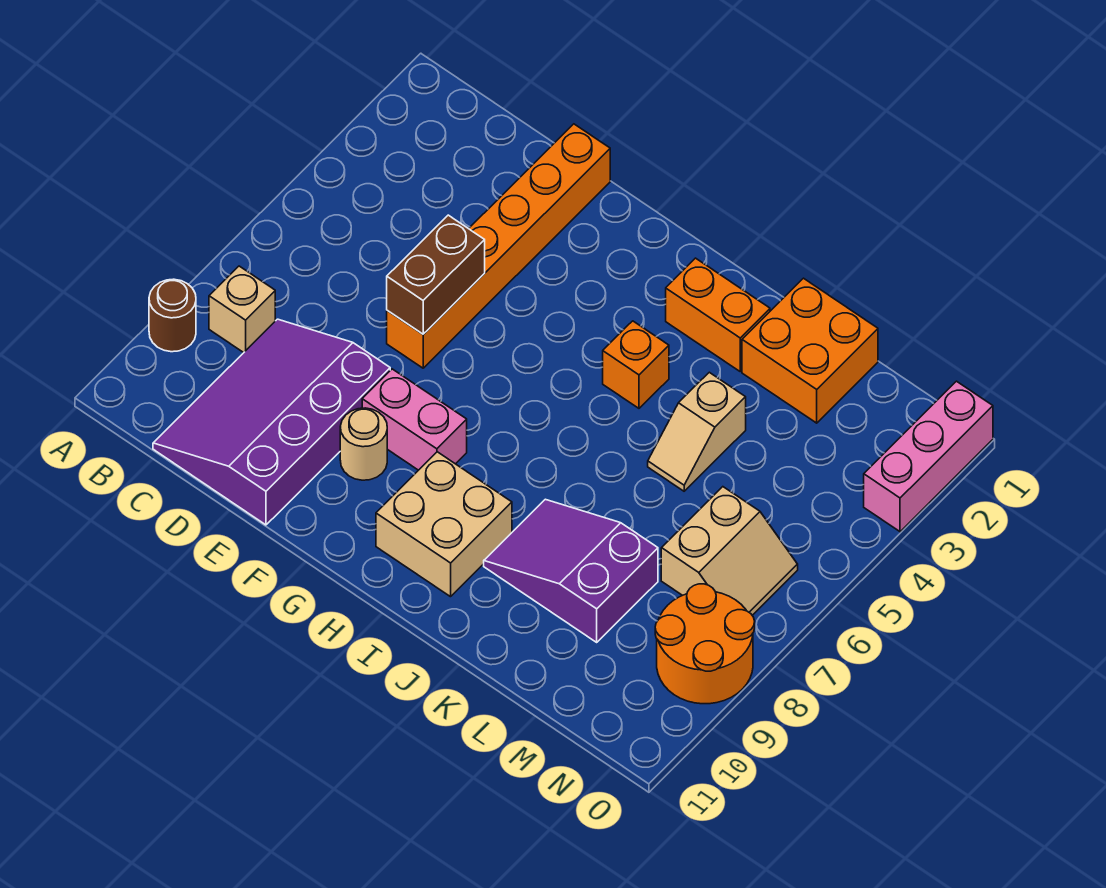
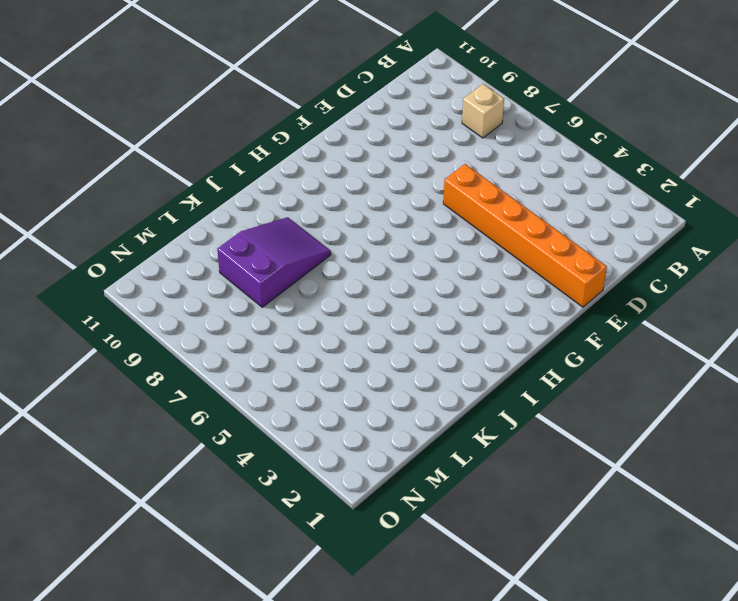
none -> brown round brick A9 level 1
none -> purple slope C8:E11 level 1 top E
none -> pink brick F8:G8 level 1

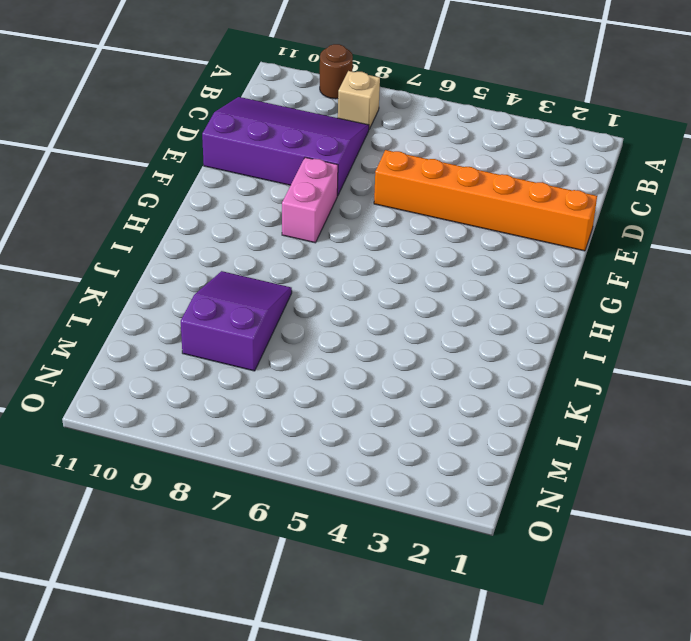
none -> tan round brick F9 level 1
none -> tan brick H9:I10 level 1
none -> orange brick I2:J2 level 1

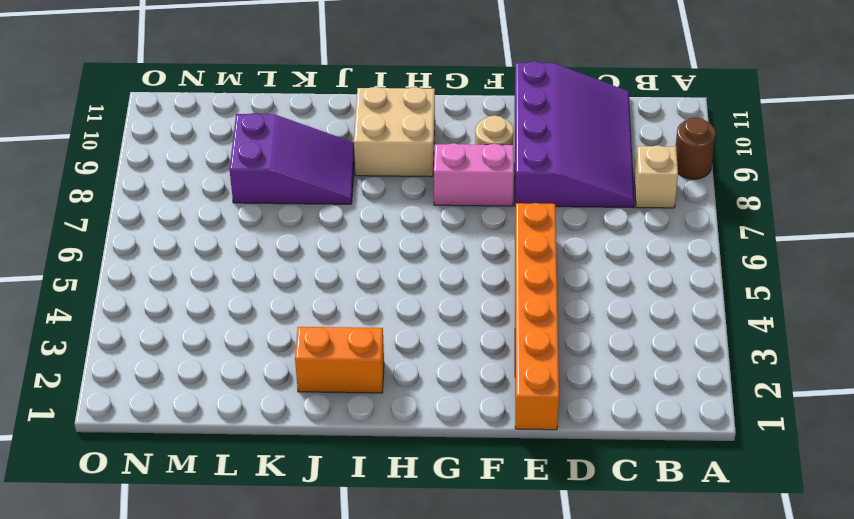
none -> orange brick I4 level 1
none -> orange brick K1:L2 level 1
none -> tan slope K4:K5 level 1 top 4

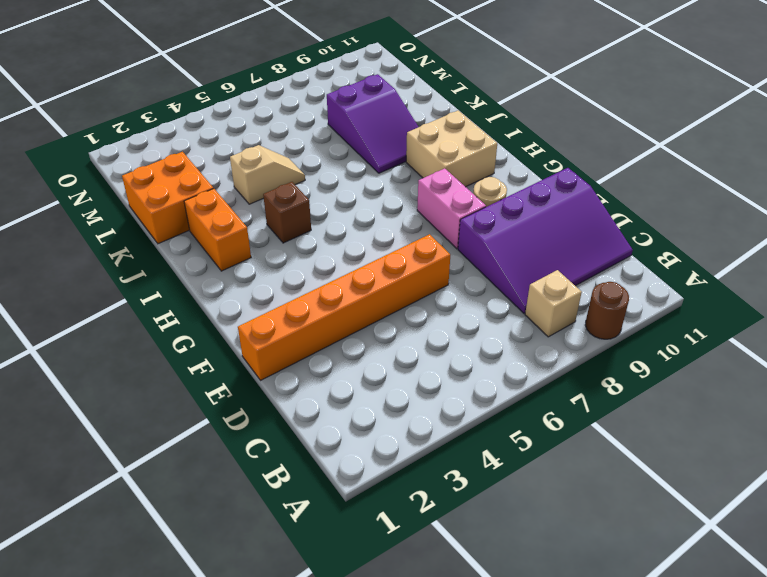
brown brick I4 level 1 -> orange brick I4 level 1
none -> tan slope M6:N7 level 1 top M
none -> orange round brick N8:O9 level 1
none -> pink brick O1:O3 level 1

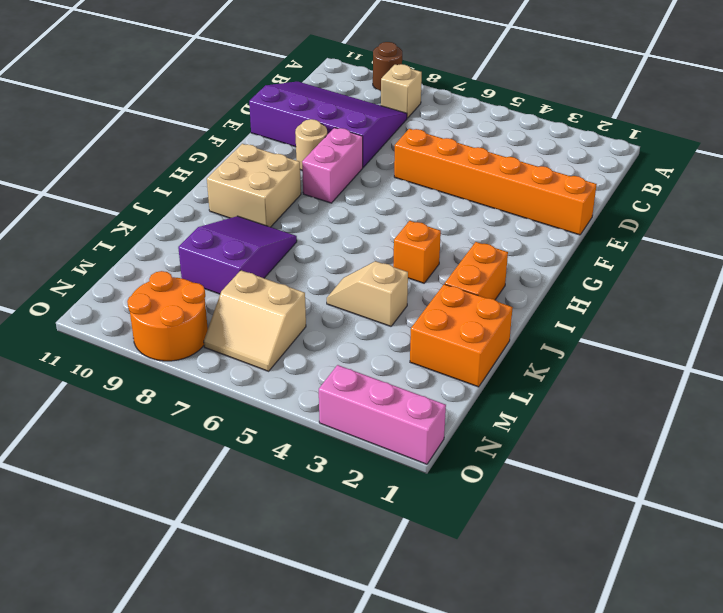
none -> brown brick E5:E6 level 2

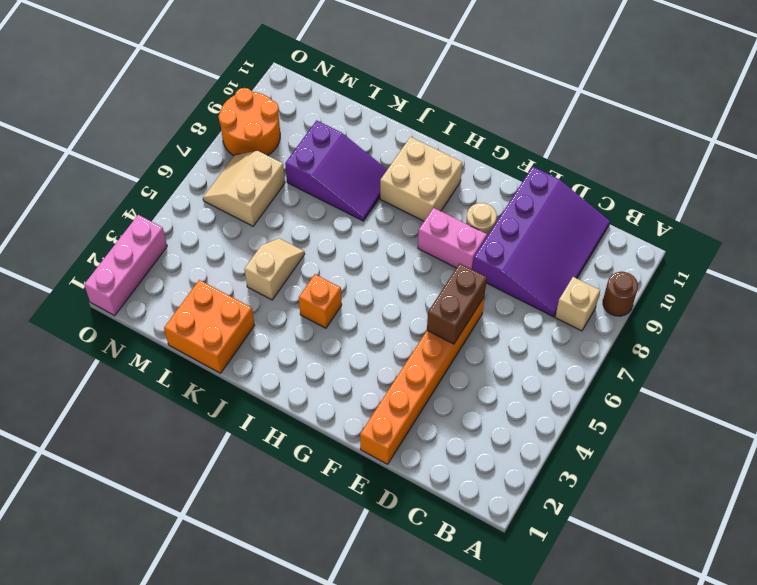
none -> orange brick I2:J2 level 1

